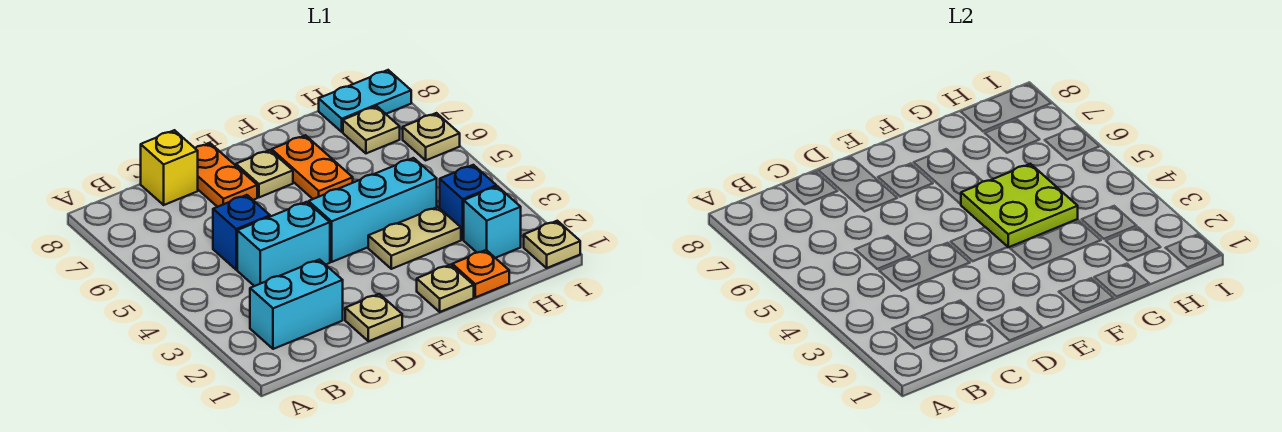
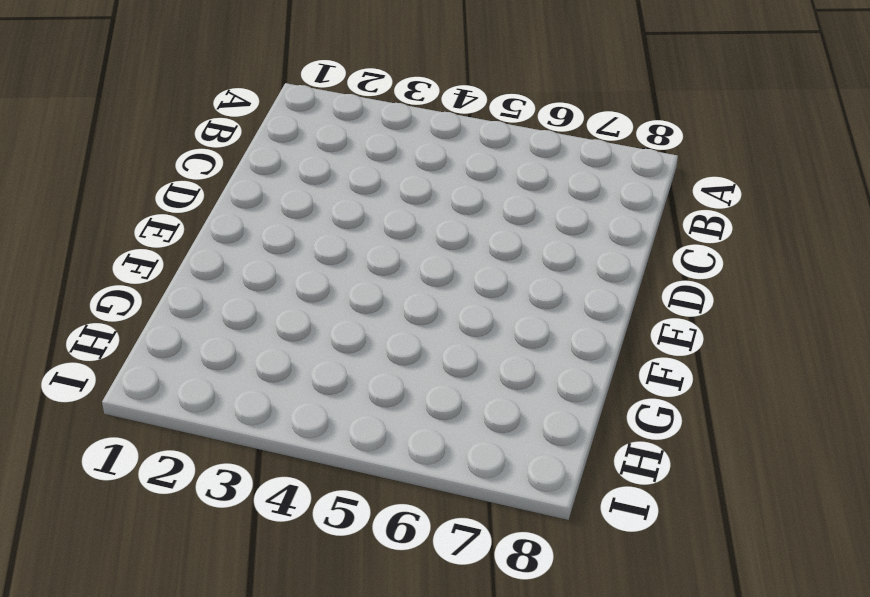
none -> cyan brick B2:C2 level 1
none -> cyan brick C4:D4 level 1
none -> blue brick C5 level 1

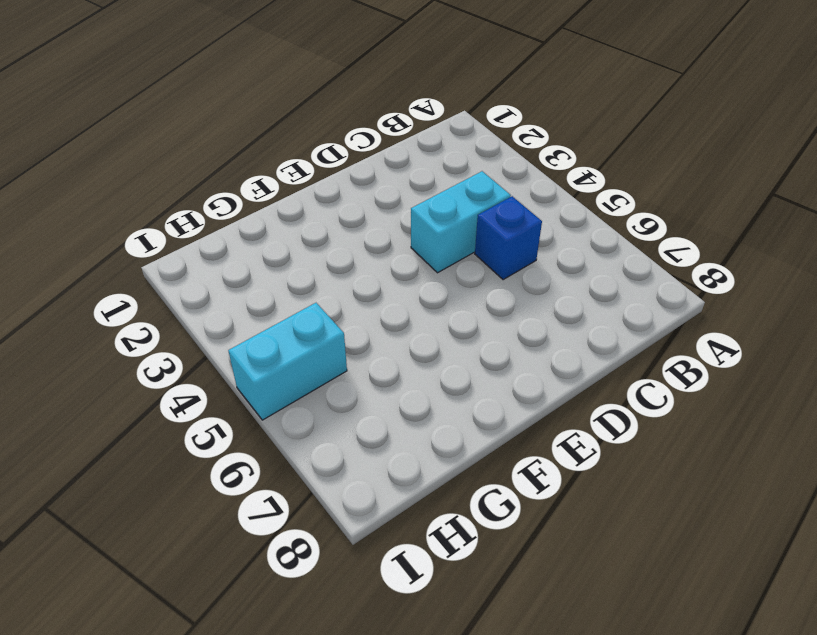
cyan brick H5:I5 level 1 -> cyan brick B2:C2 level 1
none -> yellow brick C8 level 1
none -> tan plate D1 level 1
none -> orange plate D7:D8 level 1

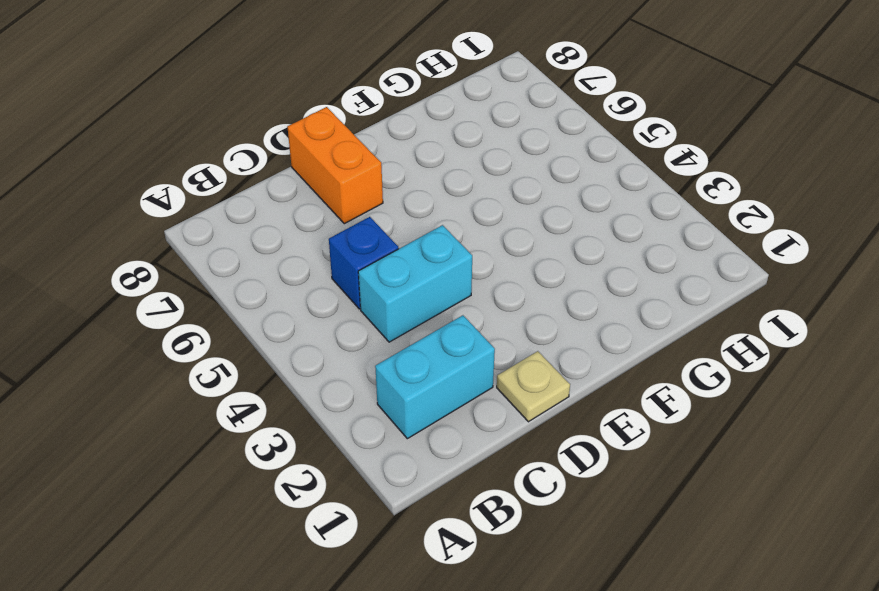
orange brick D7:D8 level 1 -> orange plate D7:D8 level 1
none -> yellow brick C8 level 1
none -> cyan brick E4:G4 level 1
none -> tan plate E7 level 1

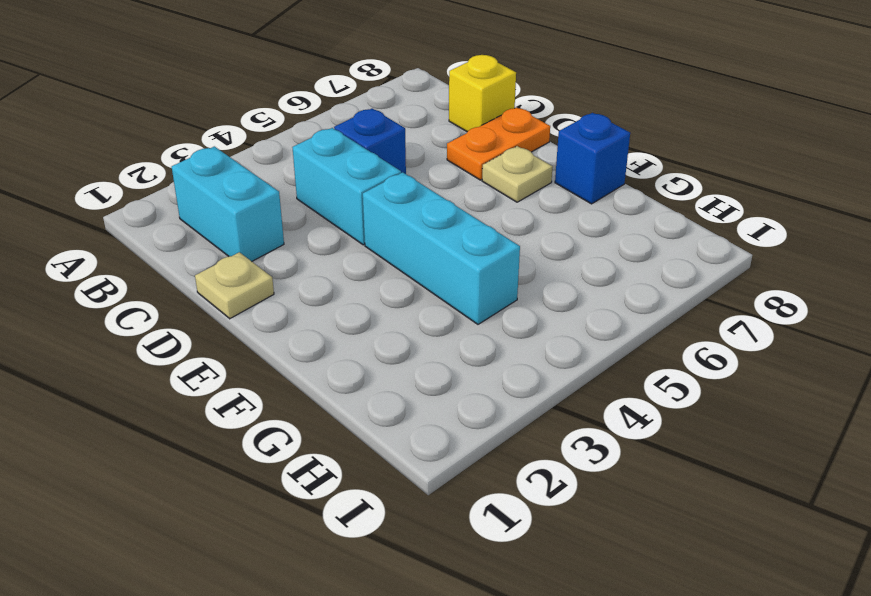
blue brick F8 level 1 -> blue brick H3 level 1
none -> tan plate F1 level 1
none -> tan plate F3:G3 level 1
none -> orange plate F6:F7 level 1

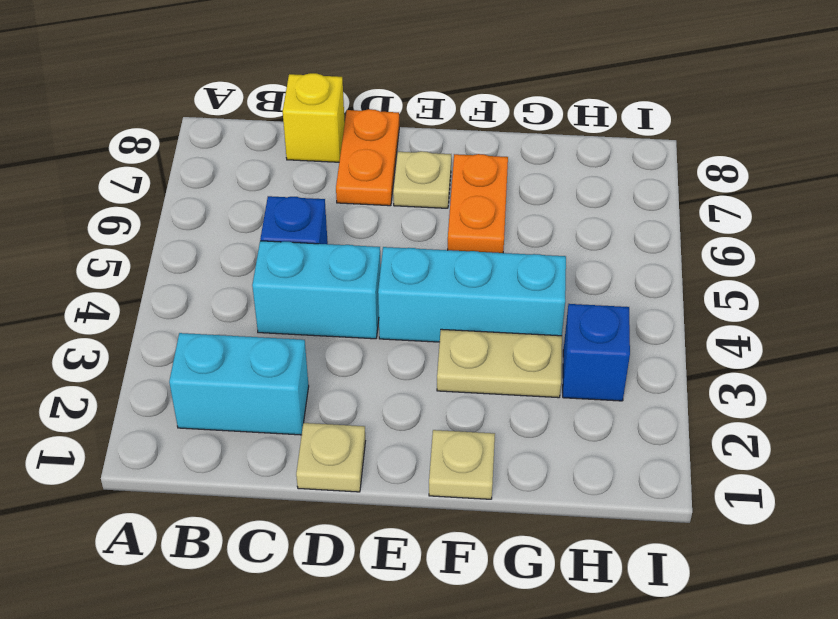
none -> orange plate G1 level 1
none -> cyan brick H2 level 1
none -> tan plate H7 level 1

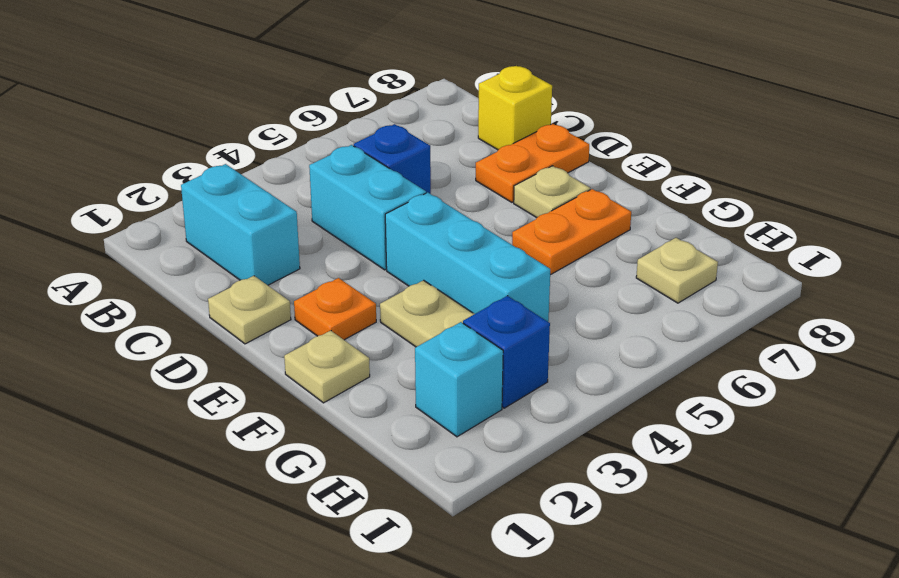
orange plate E2 level 1 -> orange plate G1 level 1
none -> cyan plate H8:I8 level 1
none -> tan plate I1 level 1
none -> tan plate I6 level 1

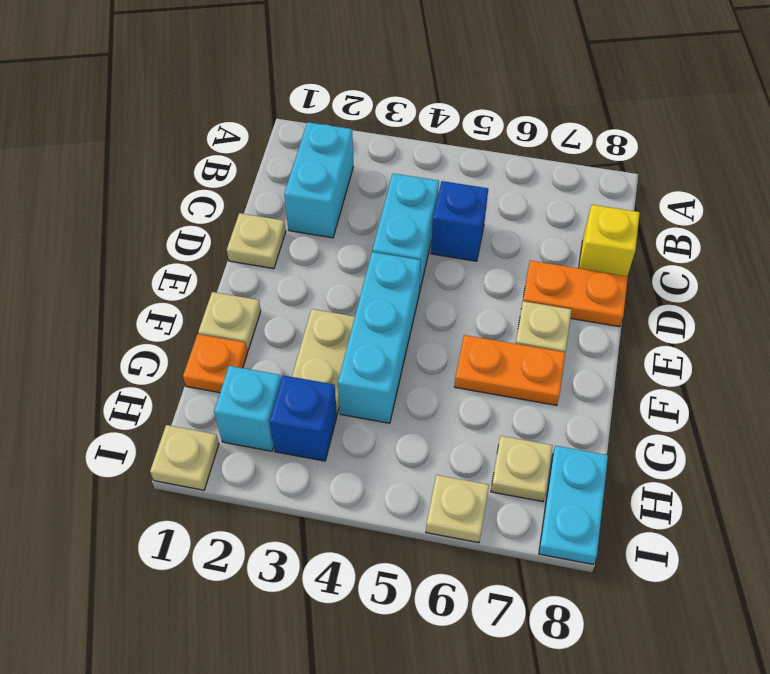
none -> lime plate F4:G5 level 2

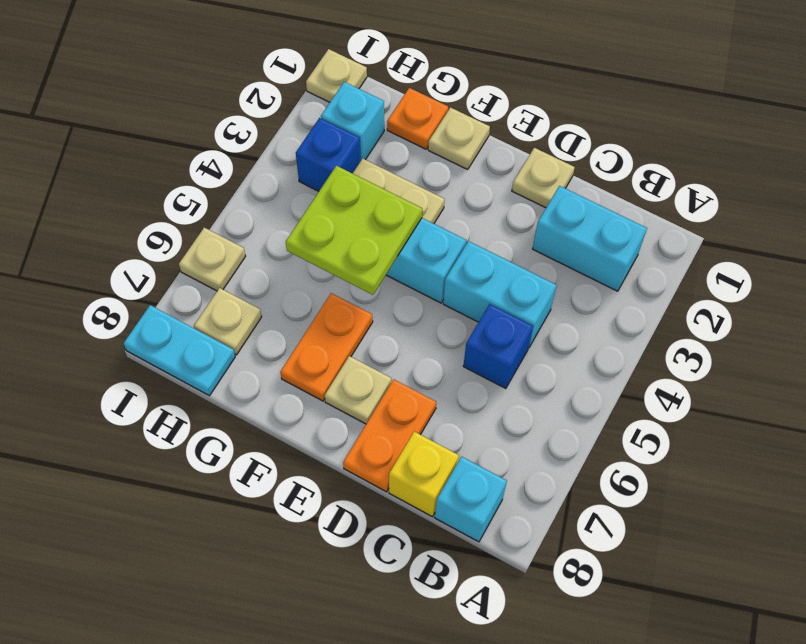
cyan brick B8 level 1 -> none

